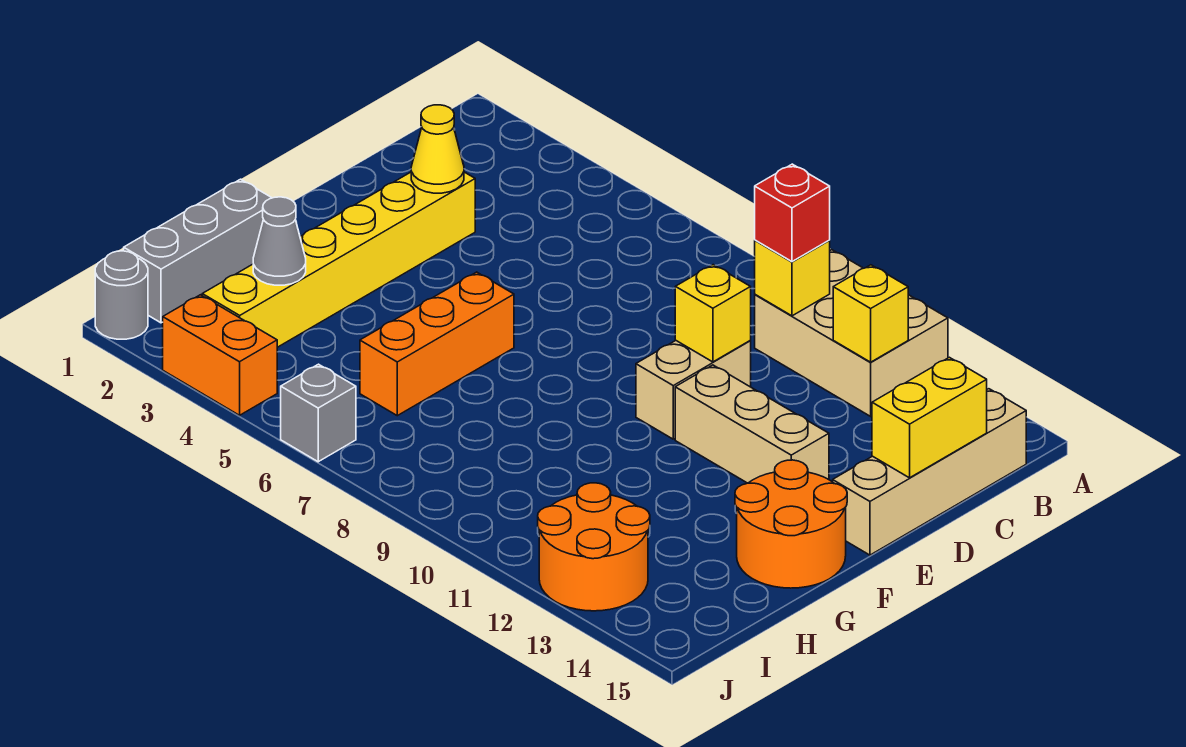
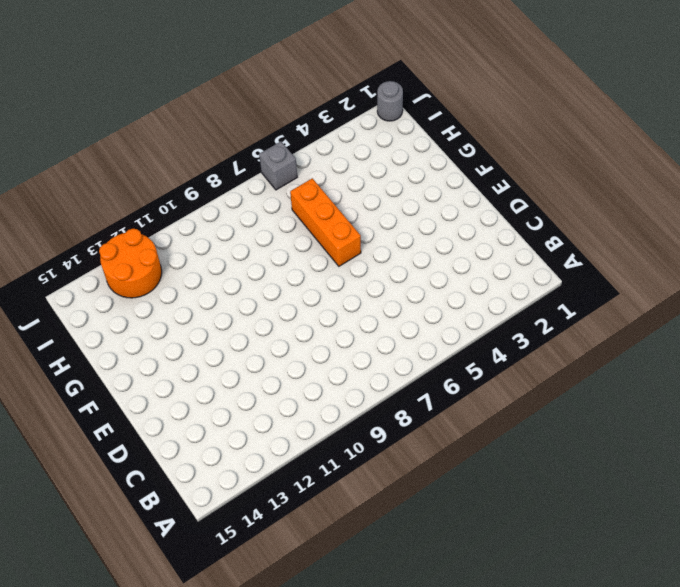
none -> tan brick A10:B12 level 1
none -> tan brick B15:E15 level 1
none -> yellow brick D3:I3 level 1

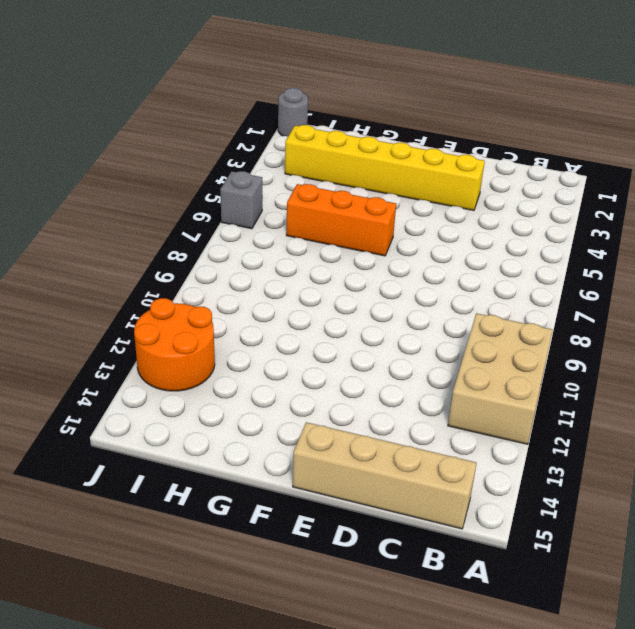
none -> tan brick D10:E10 level 1
none -> tan brick E11:E13 level 1
none -> orange round brick F14:G15 level 1

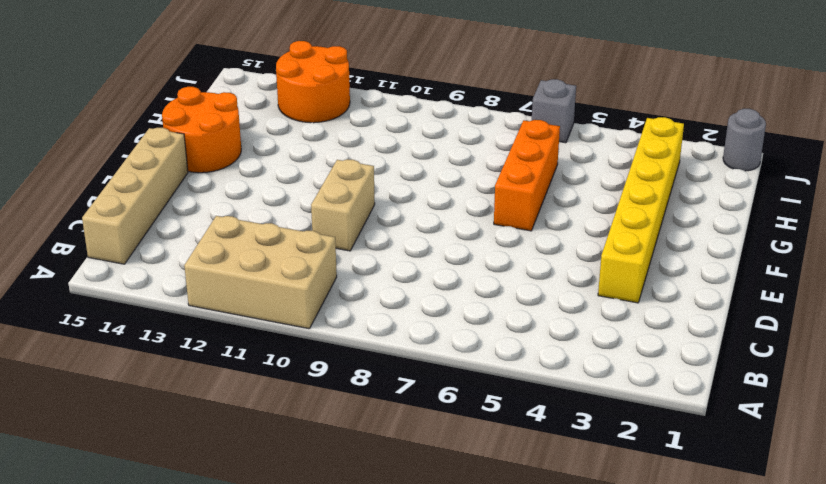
none -> tan brick E11:E13 level 1
none -> grey brick G1:I1 level 1
none -> orange brick J3:J4 level 1

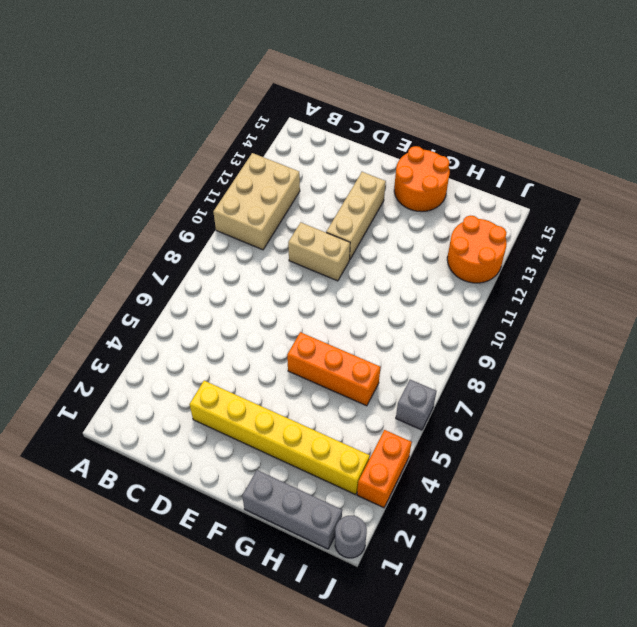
none -> tan brick B15:E15 level 1
none -> yellow brick B10 level 2
none -> yellow brick B12 level 2

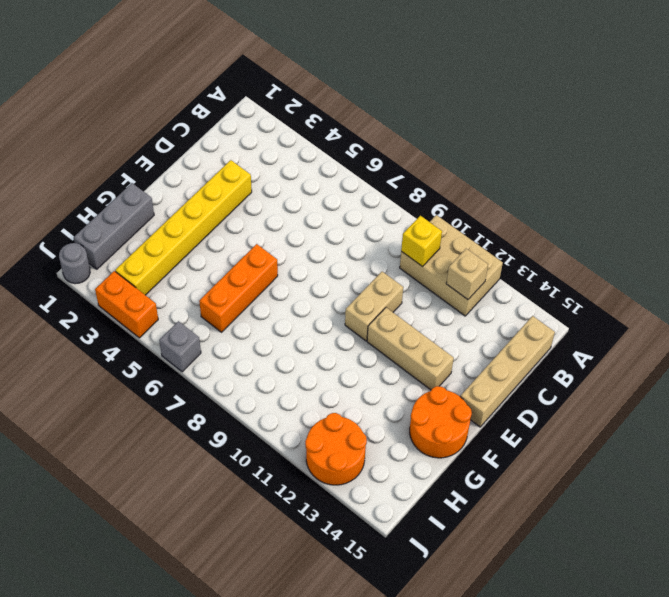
tan brick B12 level 2 -> yellow brick B12 level 2
none -> yellow brick C15:D15 level 2
none -> yellow cone D3 level 2
none -> yellow brick D10 level 2

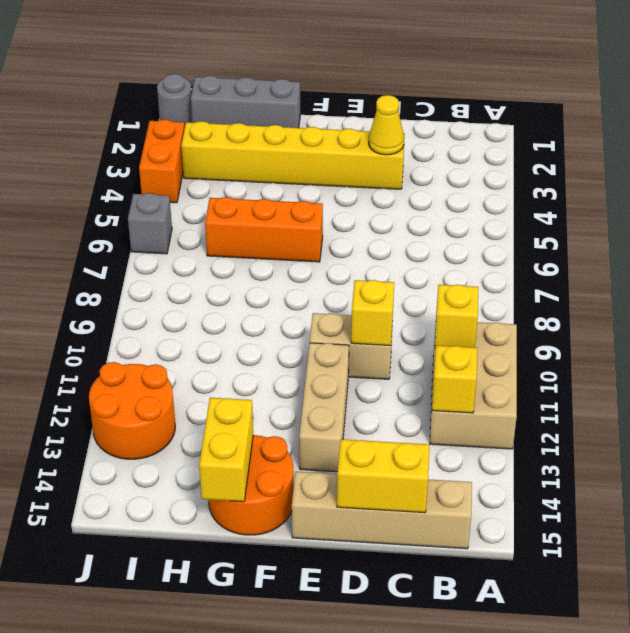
yellow brick G14:G15 level 2 -> none
none -> grey cone H3 level 2
none -> red brick B10 level 3

